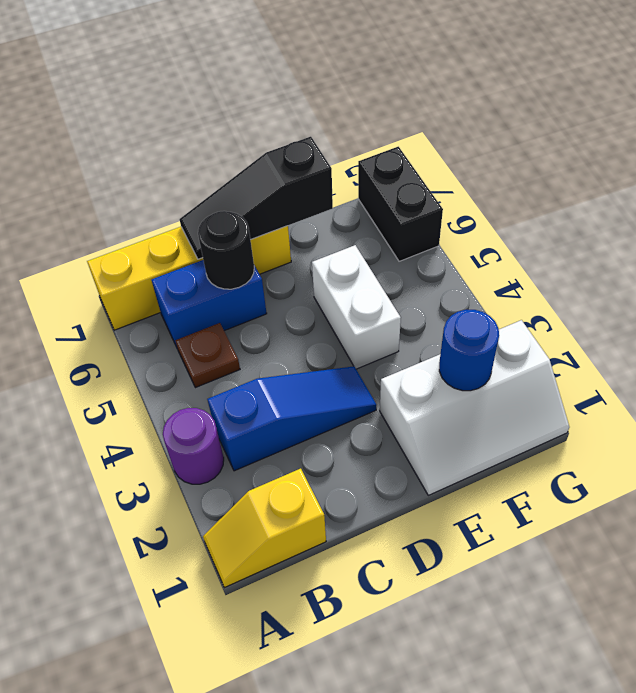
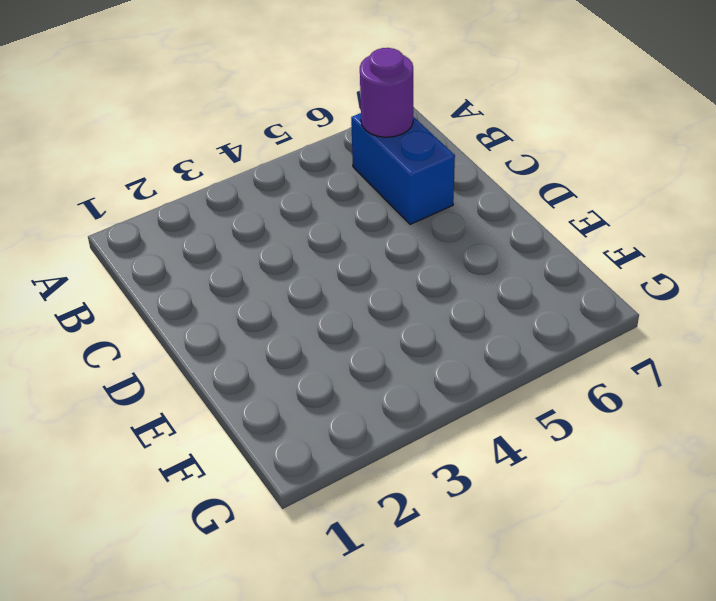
purple round brick B6 level 2 -> purple round brick A3 level 1
none -> yellow slope A1:B1 level 1 top B
none -> yellow brick A7:D7 level 1
none -> blue slope B3:D3 level 1 top B

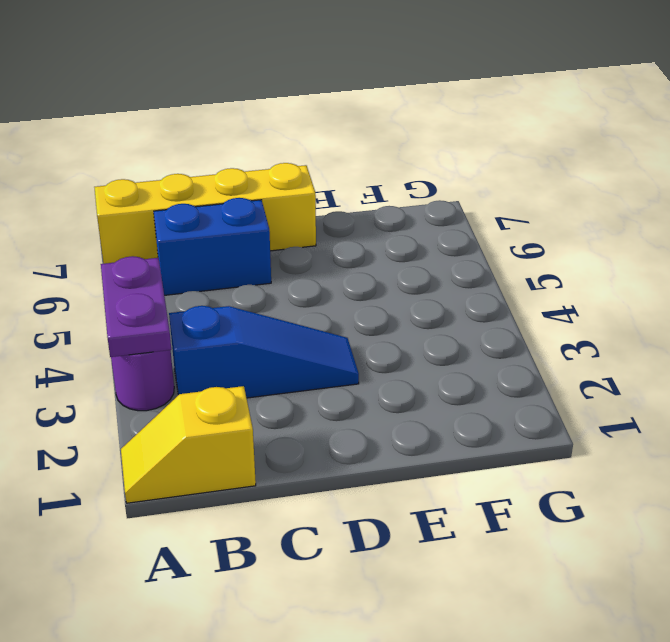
purple plate A3:A4 level 2 -> none
none -> brown plate B5 level 1
none -> white slope E1:G2 level 1 top 2
none -> white brick E4:E5 level 1

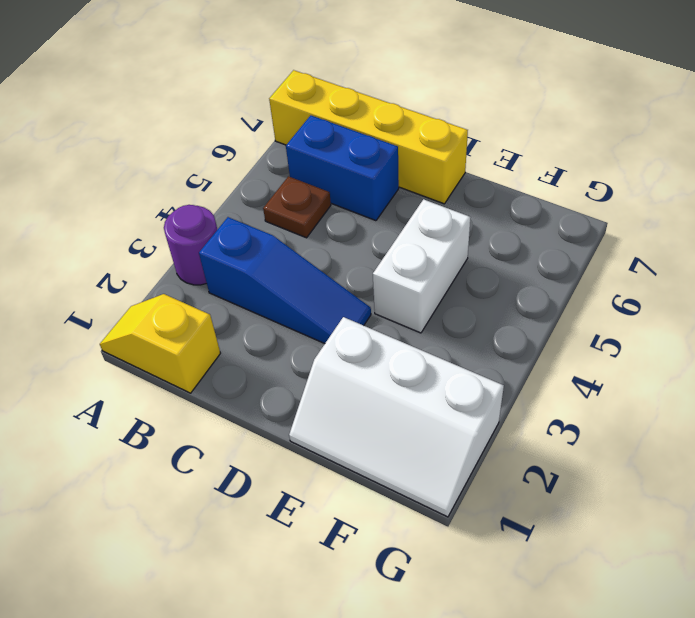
none -> black brick G6:G7 level 1
none -> black round brick C6 level 2
none -> black slope C7:E7 level 2 top E

